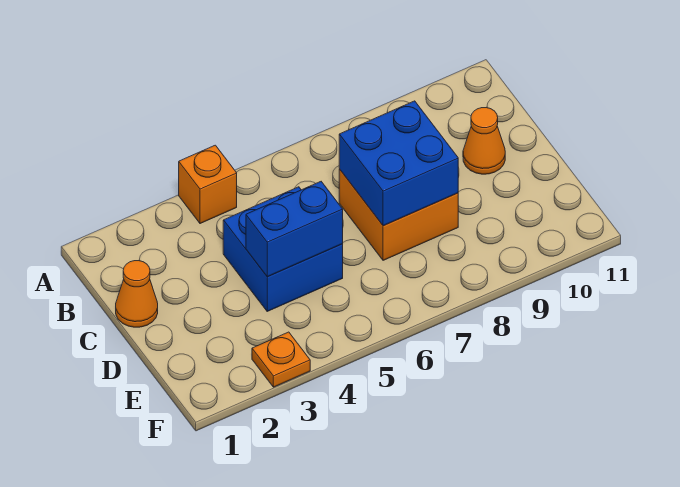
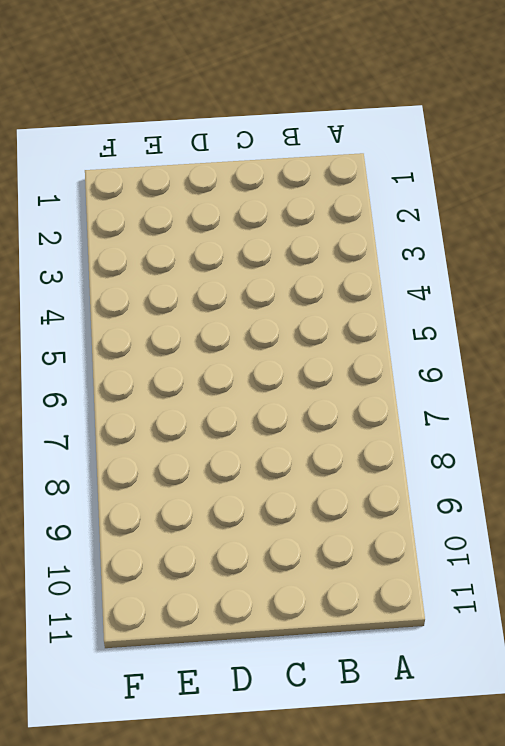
none -> orange brick A4 level 1
none -> orange cone C1 level 1

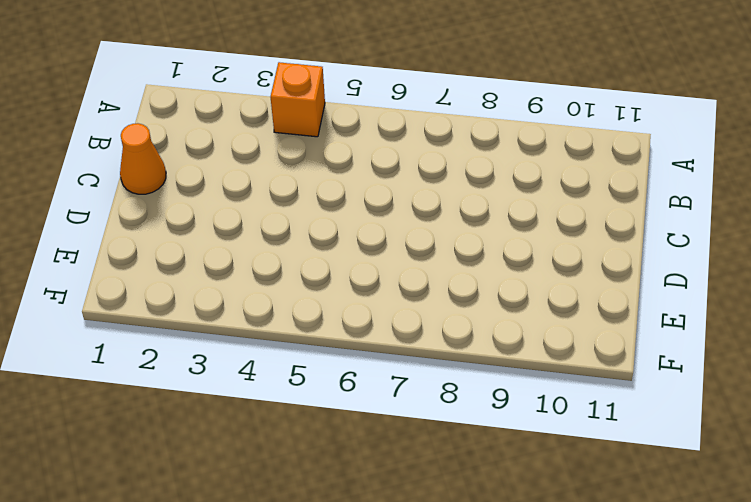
none -> blue brick C4:D5 level 1
none -> orange brick C7:D8 level 1

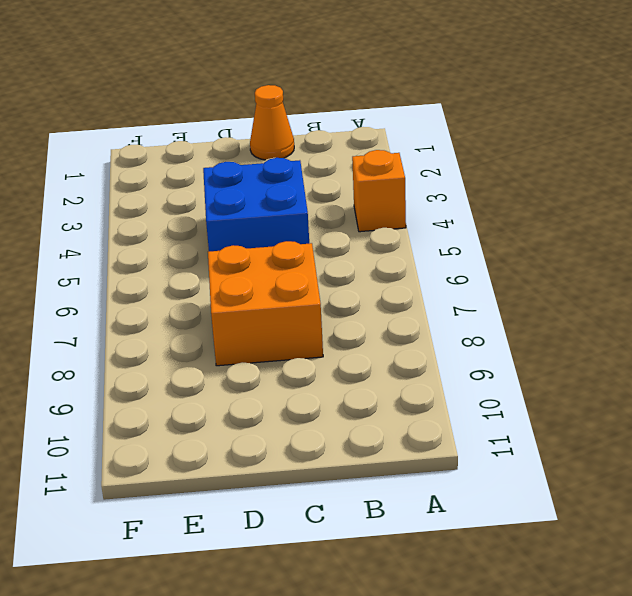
none -> orange cone C10 level 1
none -> orange plate F3 level 1

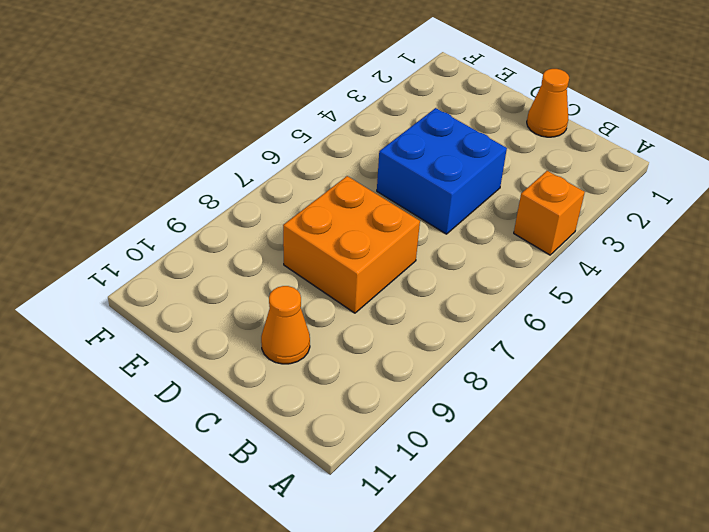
none -> orange plate F3 level 1
none -> blue brick C7:D8 level 2

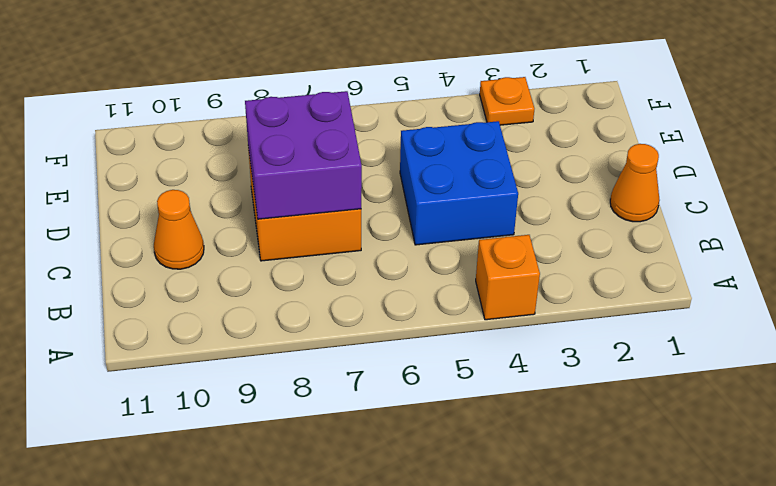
purple brick C7:D8 level 2 -> blue brick C7:D8 level 2
none -> blue brick D4:D5 level 2

